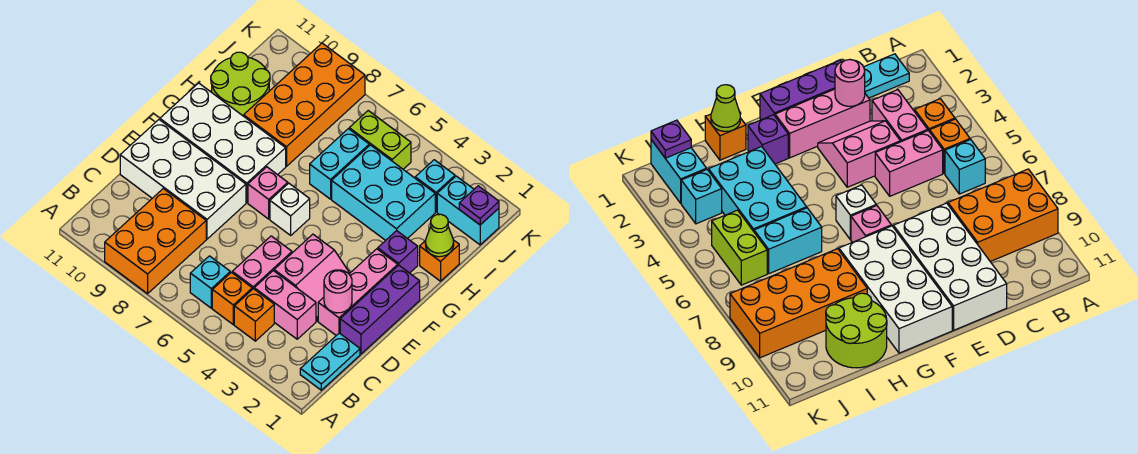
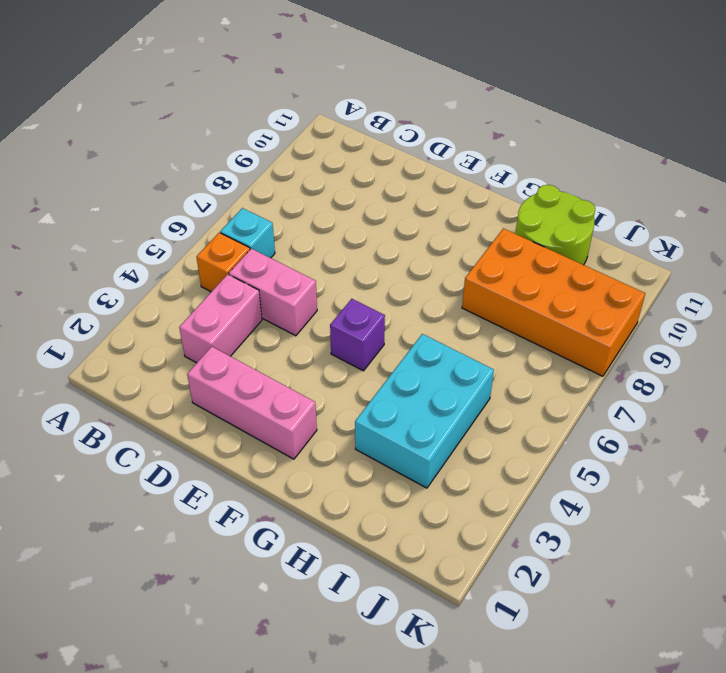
purple brick F5 level 1 -> purple brick G2 level 1
none -> orange brick A8:C9 level 1
none -> cyan plate B1:C1 level 1
none -> orange brick B4 level 1

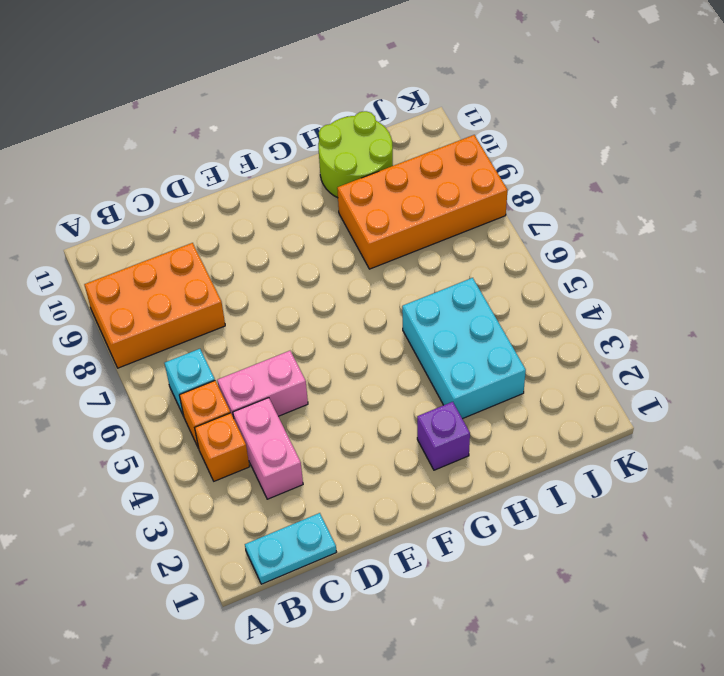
none -> purple brick D1:F1 level 1
none -> pink brick D2:F2 level 1
none -> pink slope D3:E4 level 1 top 4

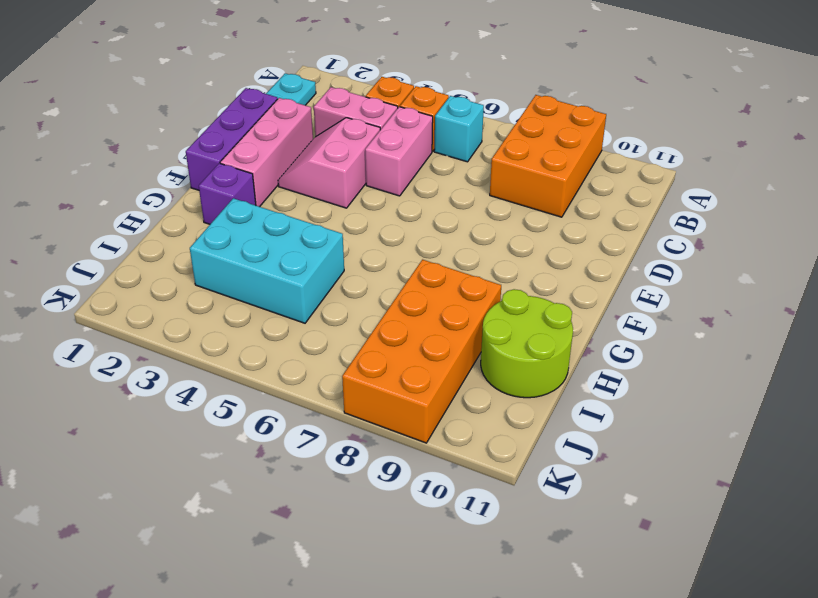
none -> white brick D8:E11 level 1
none -> white brick F6 level 1
none -> pink brick F7 level 1

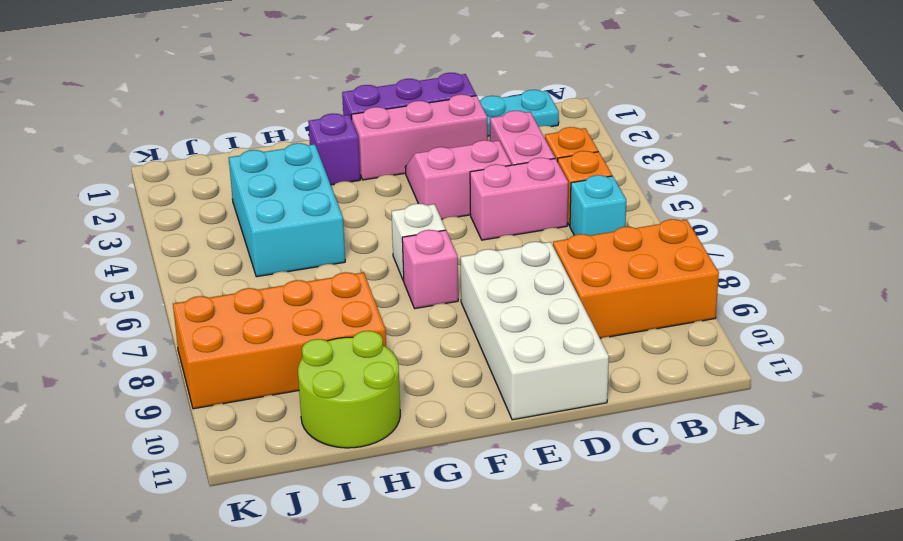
none -> white brick F8:G11 level 1
none -> orange brick H1 level 1
none -> cyan brick H6:I6 level 1

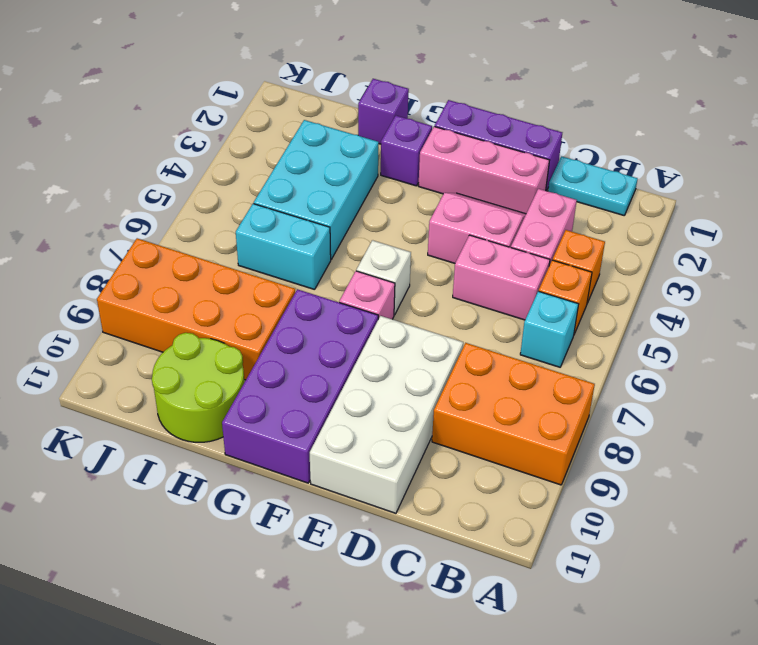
purple brick F8:G11 level 1 -> white brick F8:G11 level 1
purple brick H1 level 1 -> orange brick H1 level 1
none -> cyan brick J1:J2 level 1
none -> cyan brick J3 level 1
none -> lime brick J5:J6 level 1

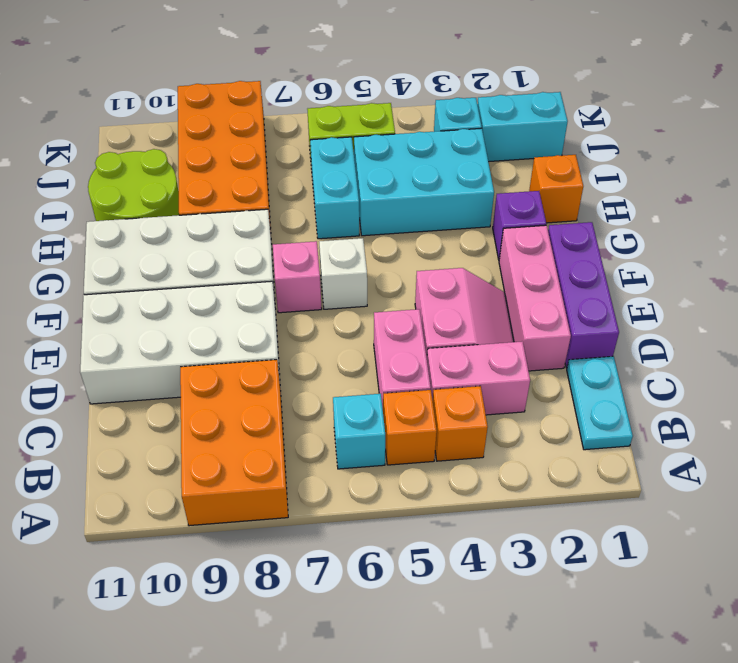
none -> pink round brick D2 level 2
none -> lime cone H1 level 2
none -> purple plate J1 level 2

